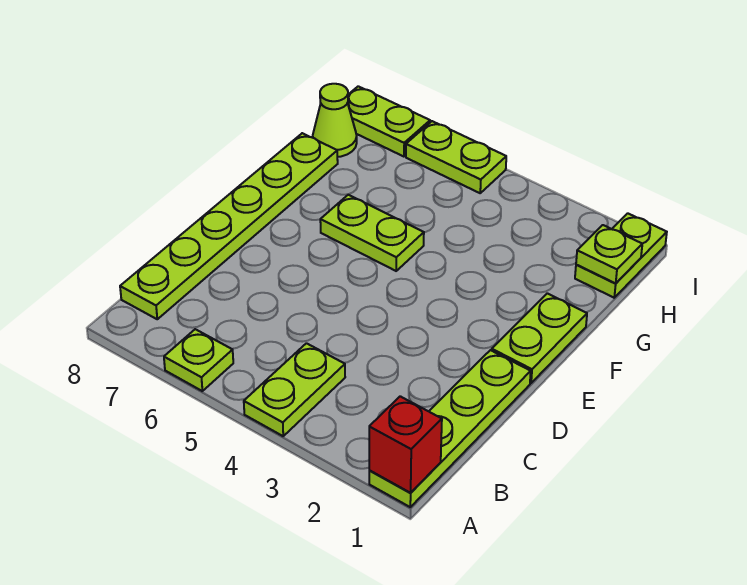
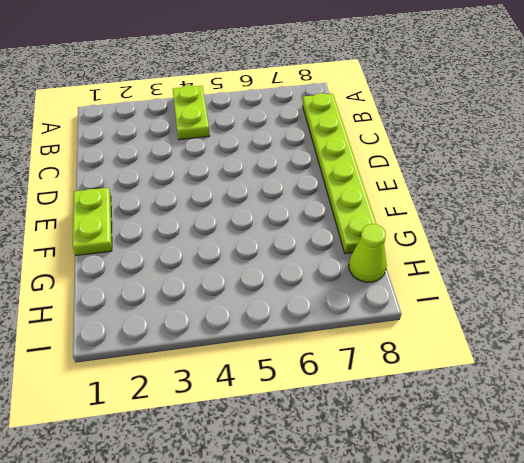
none -> lime plate A1:D1 level 1
none -> lime plate A6 level 1
none -> lime plate F5:F6 level 1

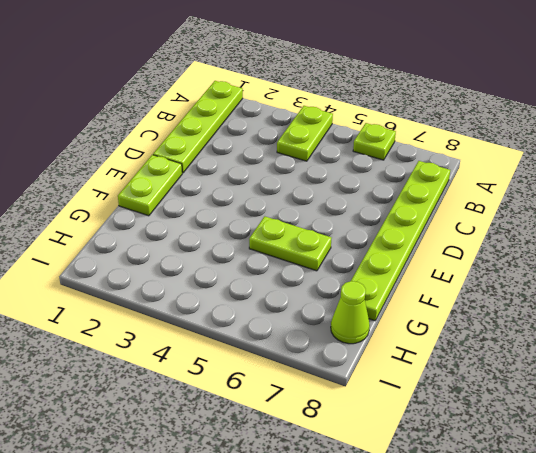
none -> lime plate H1:I1 level 1
none -> lime plate I5:I6 level 1
none -> lime plate I7:I8 level 1

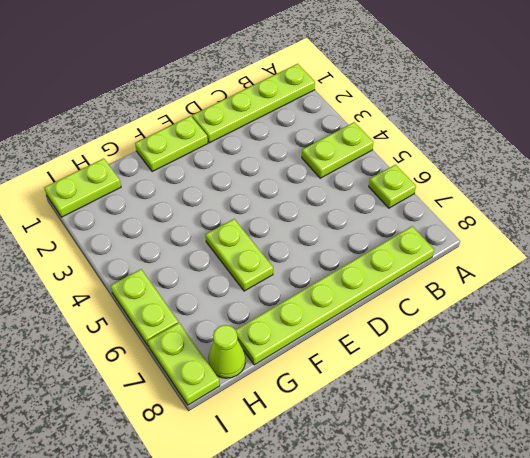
none -> red brick A1 level 2
none -> lime plate H1 level 2

